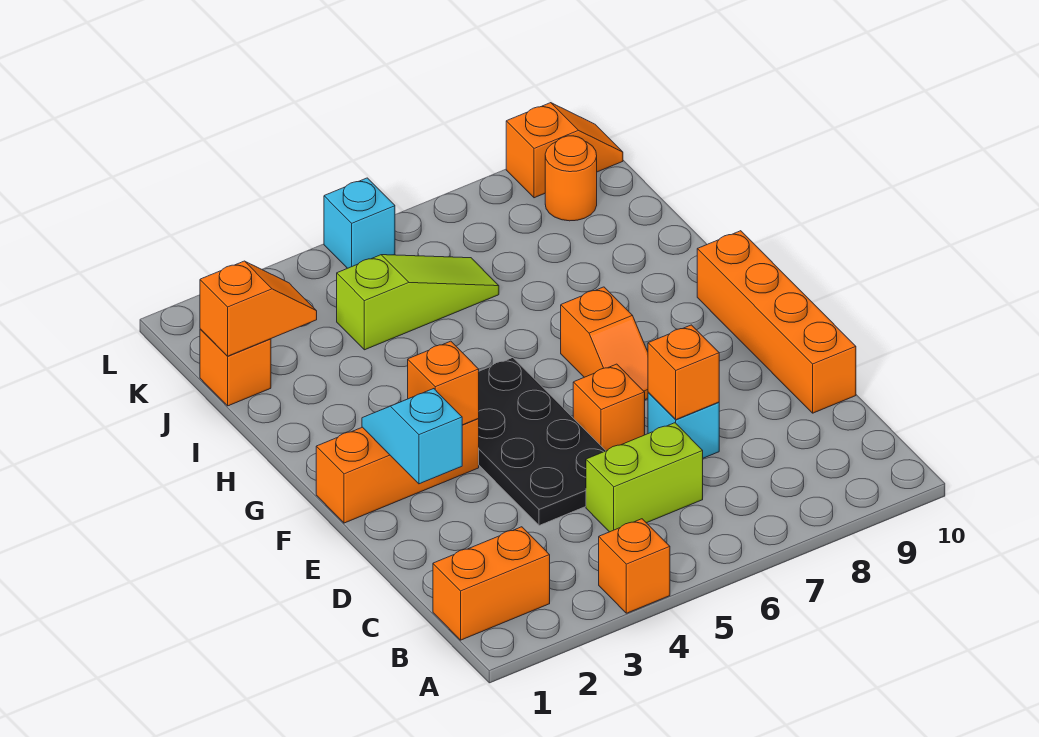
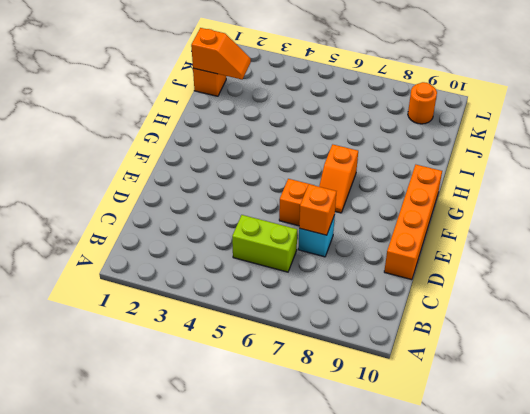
none -> orange brick A4 level 1
none -> orange brick B1:B2 level 1
none -> black plate D4:G5 level 1

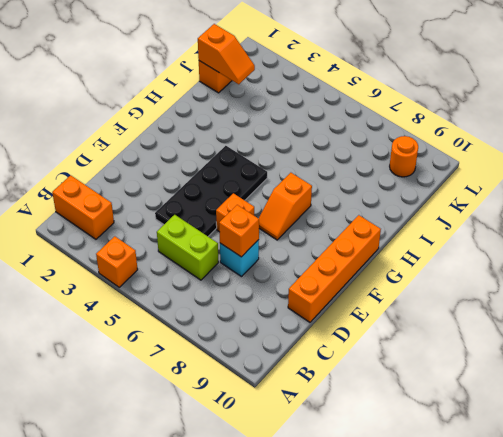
none -> orange brick F1:F3 level 1
none -> lime slope J4:J6 level 1 top 4
none -> cyan brick L5 level 1

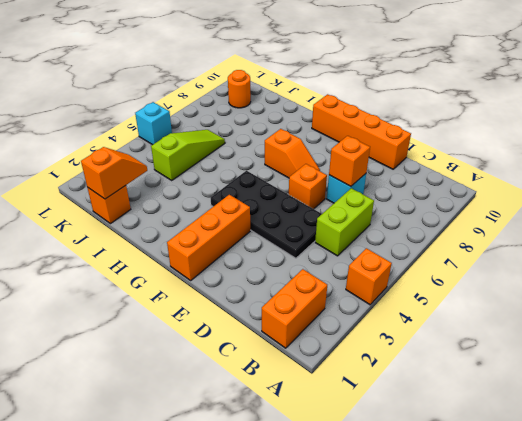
none -> orange slope L9:L10 level 1 top 9
none -> cyan slope E2:F2 level 2 top E
none -> orange brick F3 level 2

